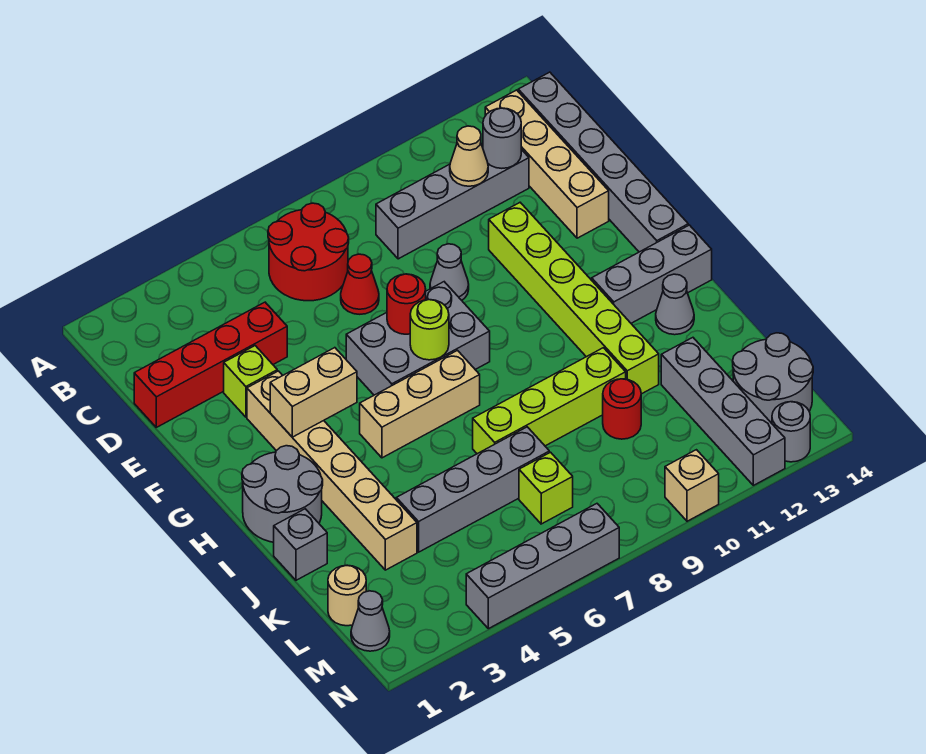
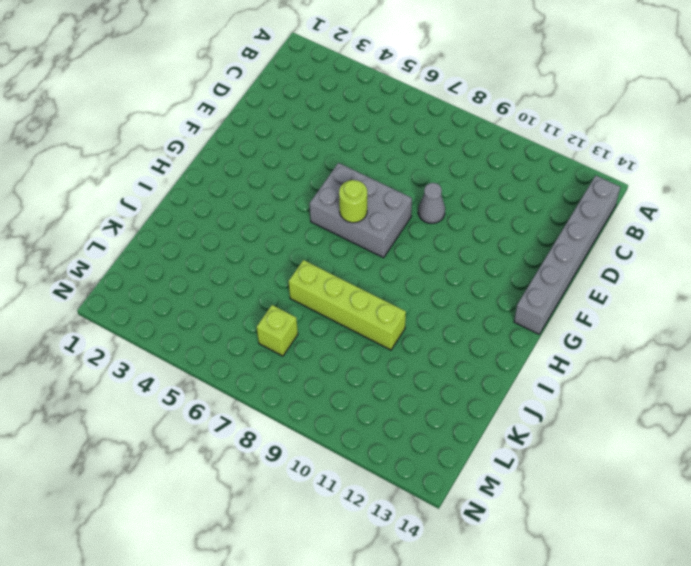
none -> red round brick B6:C7 level 1
none -> tan brick B13:E13 level 1
none -> grey brick C9:C12 level 1
none -> red brick D1:D4 level 1

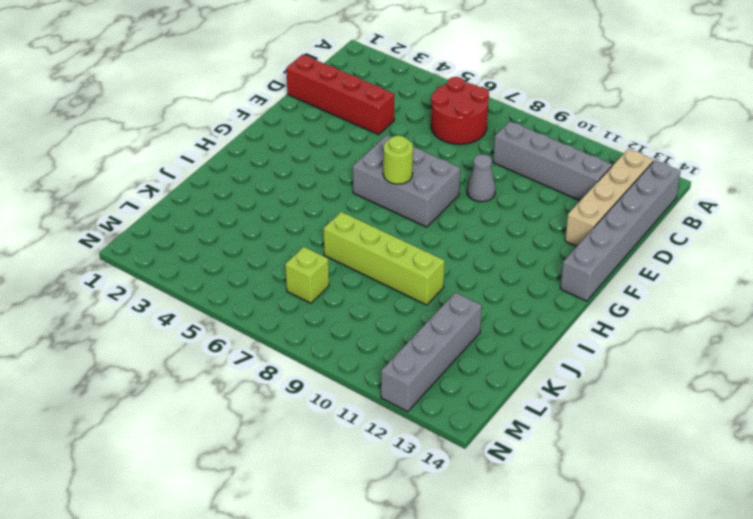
none -> red cone D7 level 1
none -> lime brick E3 level 1
none -> lime brick E11:J11 level 1
none -> tan brick F3:K3 level 1

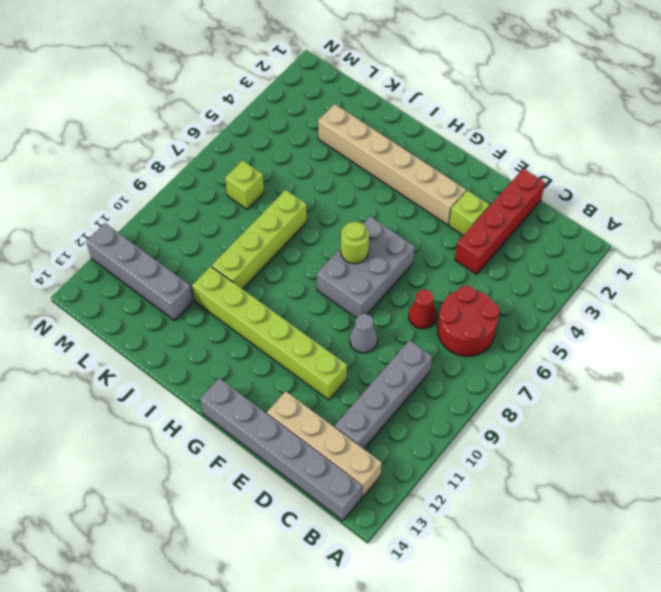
none -> grey round brick H1:I2 level 1
none -> tan brick H5:H7 level 1
none -> grey brick H12:H14 level 1
none -> grey cone I13 level 1

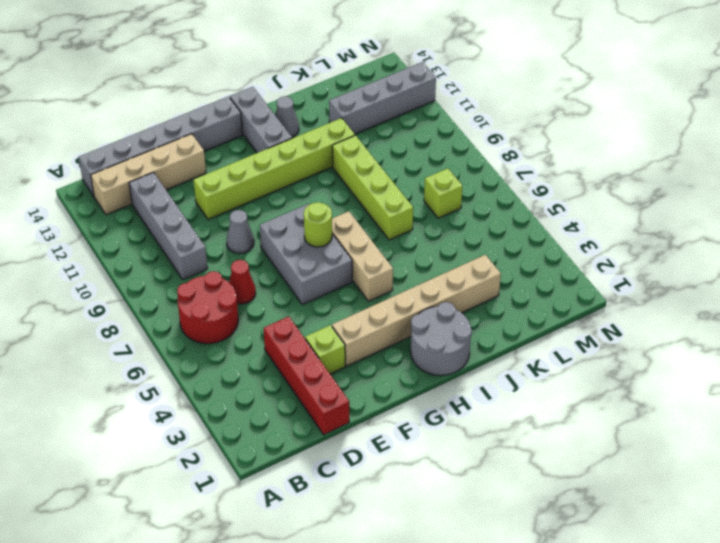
none -> grey brick J1 level 1
none -> grey brick K4:K7 level 1
none -> red round brick K10 level 1
none -> tan round brick L1 level 1

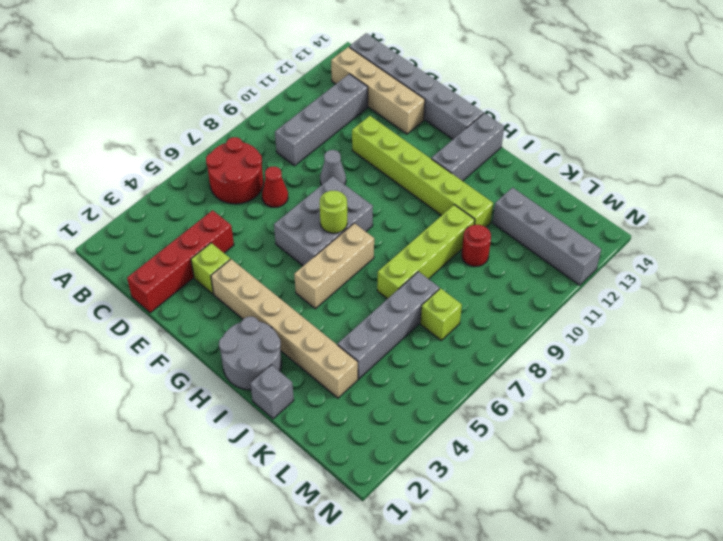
none -> grey cone I13 level 1
none -> tan round brick L1 level 1
none -> grey round brick L13:M14 level 1
none -> grey cone M1 level 1

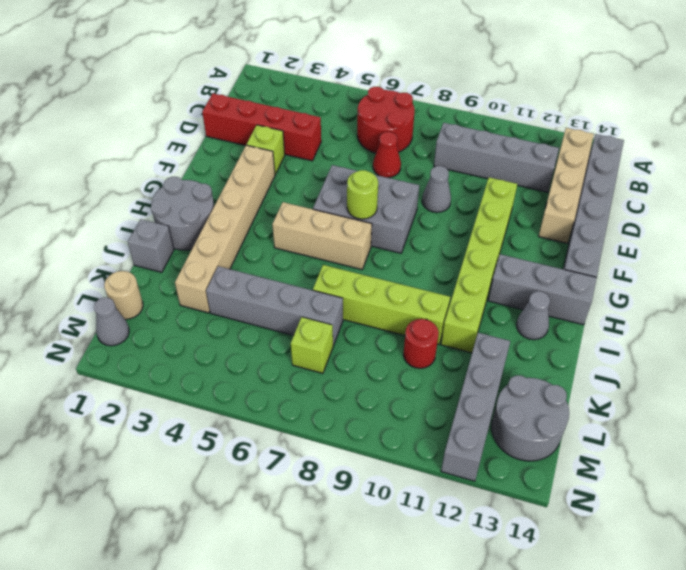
none -> grey brick N4:N7 level 1
none -> tan brick N10 level 1
none -> grey round brick N13 level 1
none -> tan cone C11 level 2

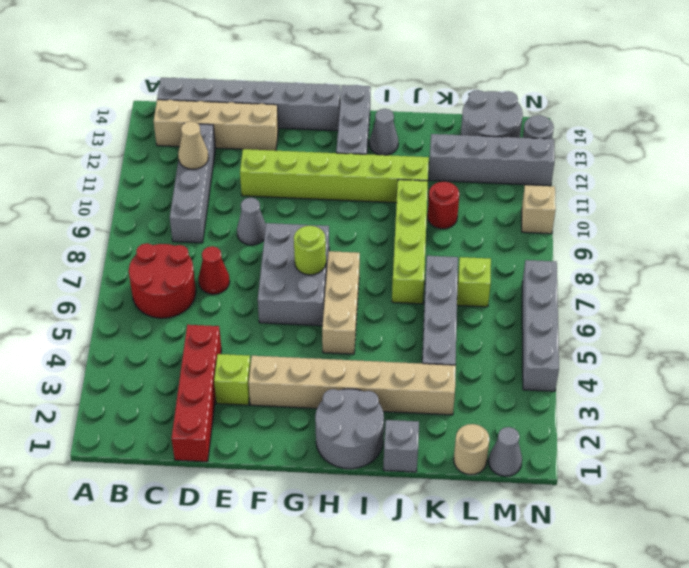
none -> grey round brick C12 level 2
none -> red round brick F7 level 2
none -> tan brick G3:G4 level 2

